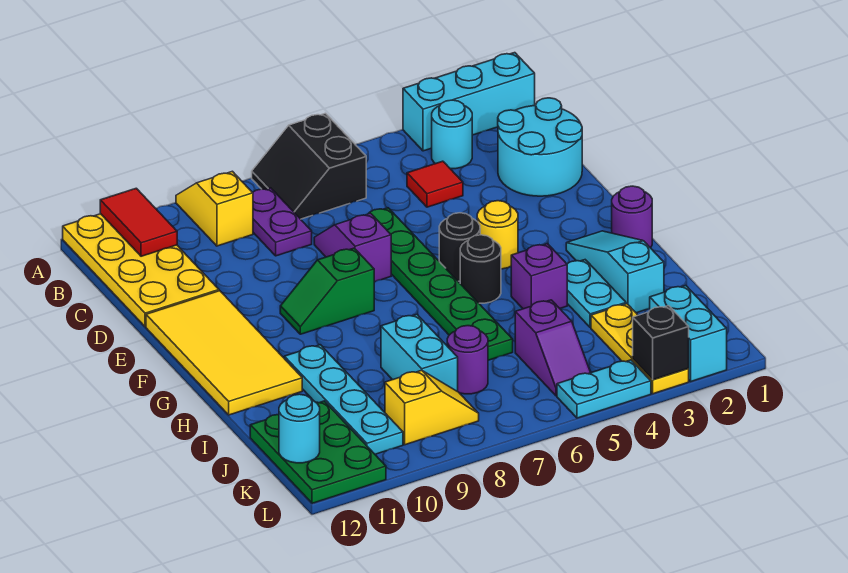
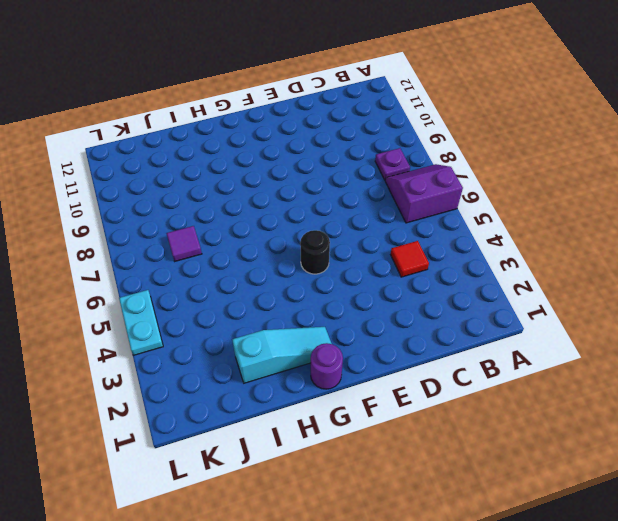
purple slope A6:B7 level 1 top 6 -> black slope A6:B7 level 1 top 6
purple plate B8 level 1 -> purple plate B8:C8 level 1
purple tile J7 level 1 -> purple round brick J7 level 1
none -> cyan brick A1:A3 level 1
none -> yellow slope A9:B9 level 1 top B
none -> yellow plate A11:D12 level 1
none -> cyan round brick B3 level 1

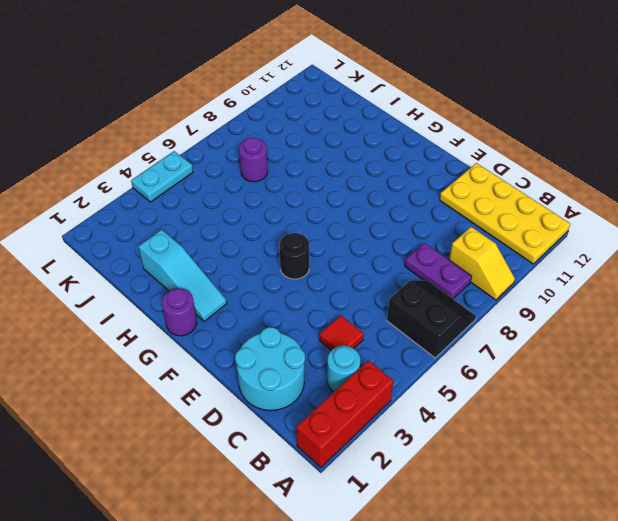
red brick A1:A3 level 1 -> cyan brick A1:A3 level 1
none -> green plate D6:I6 level 1
none -> purple slope D7:E7 level 1 top E
none -> yellow tile E11:H12 level 1
none -> yellow round brick F4 level 1

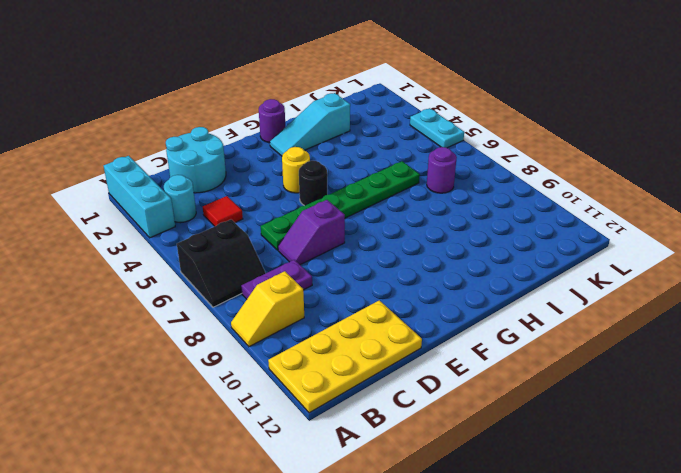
none -> yellow tile E11:H12 level 1
none -> green slope F8:F9 level 1 top 8
none -> black round brick G5 level 1
none -> cyan plate H3:I3 level 1

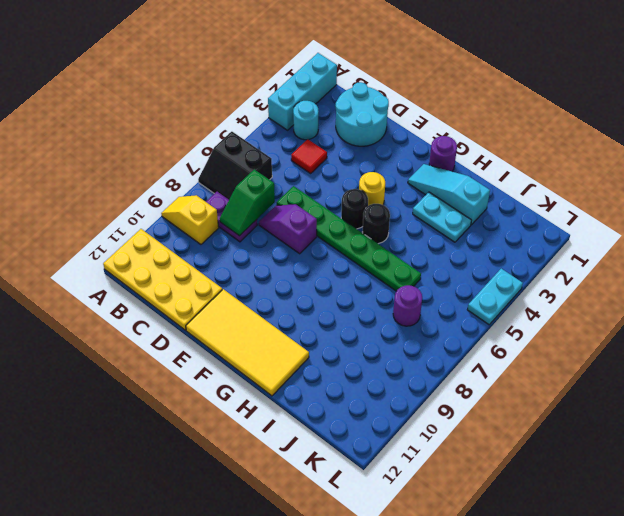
green slope C7:C8 level 2 top 7 -> green slope F8:F9 level 1 top 8
none -> purple brick H4 level 1
none -> cyan plate H10:K10 level 1
none -> cyan brick I8:J8 level 1
none -> yellow plate J3:L3 level 1

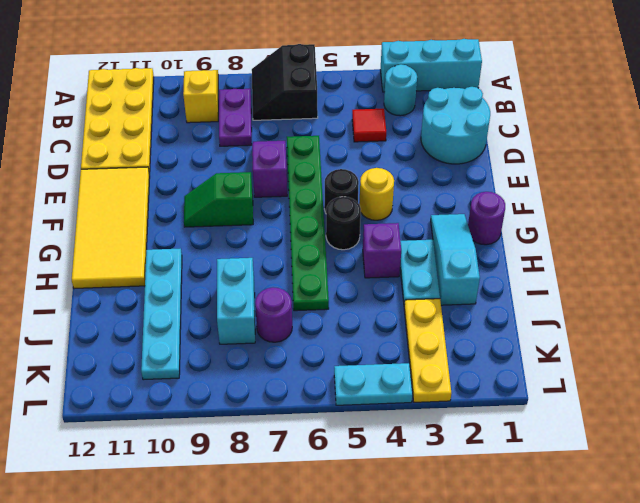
none -> purple slope J5:K5 level 1 top J
none -> green plate J11:L12 level 1
none -> cyan brick K2:L2 level 1
none -> yellow slope K8:K9 level 1 top 9

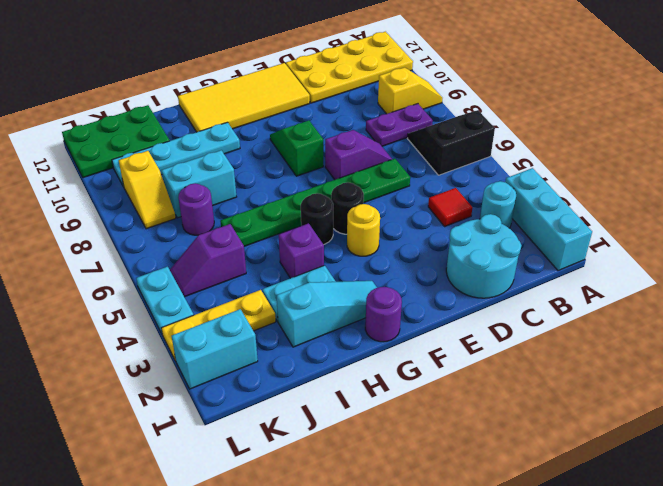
none -> red tile A11:B11 level 2
none -> cyan round brick K12 level 2
none -> black brick L3 level 2

